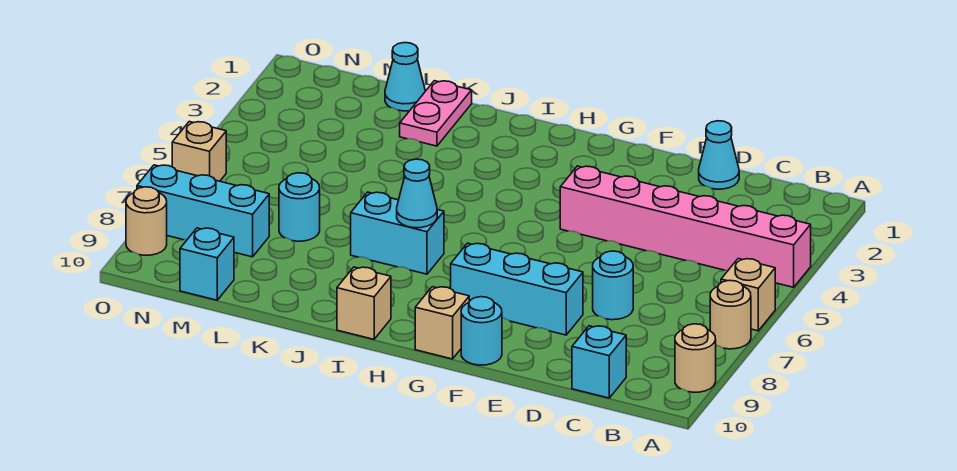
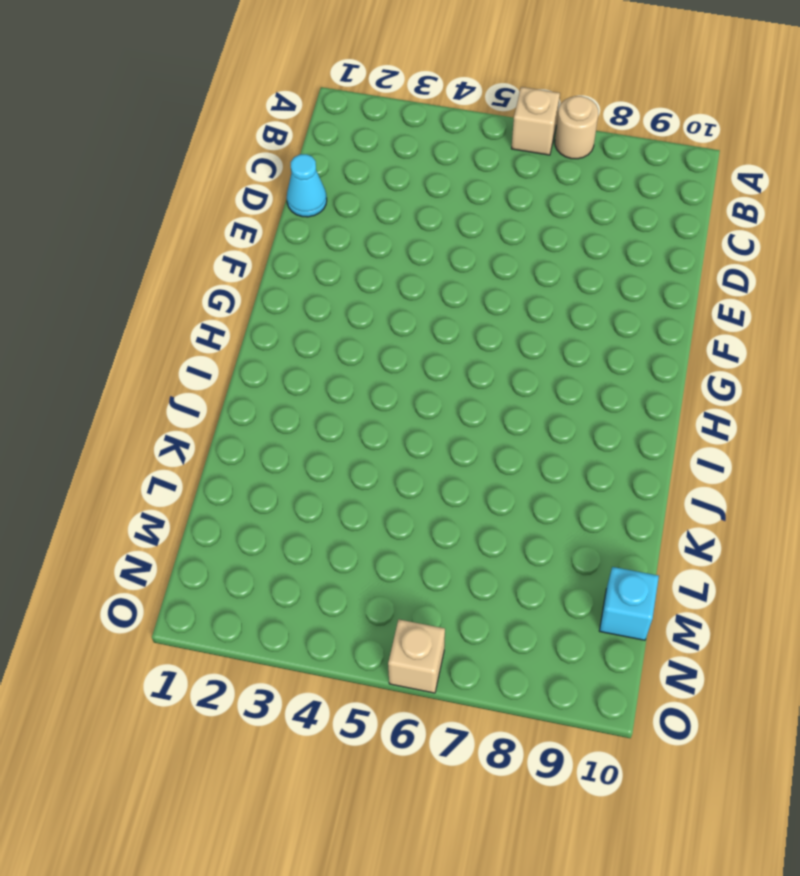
none -> pink brick A4:F4 level 1
none -> tan round brick A9 level 1
none -> cyan brick C10 level 1

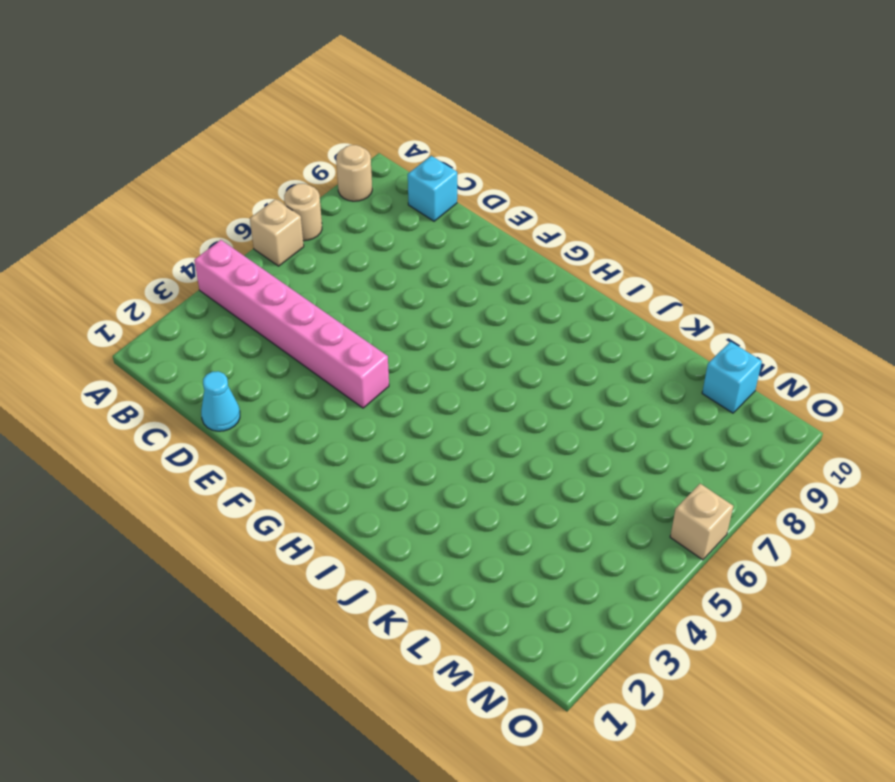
none -> cyan round brick D7 level 1
none -> cyan brick E8:G8 level 1
none -> cyan round brick F10 level 1

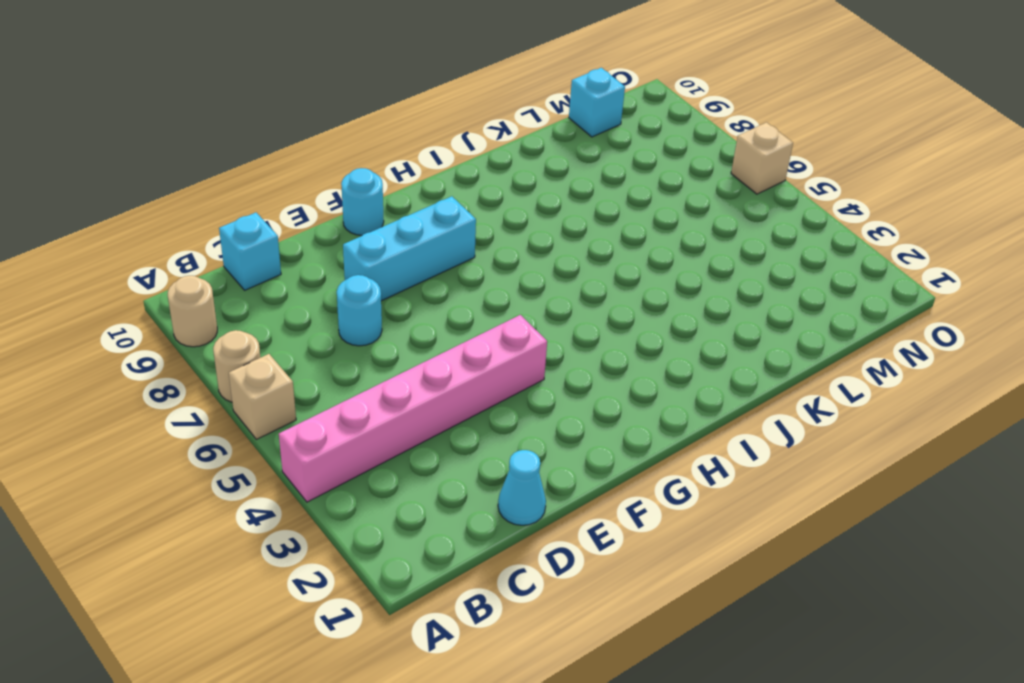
none -> tan brick G10 level 1
none -> cyan brick I7:J7 level 1
none -> tan brick I10 level 1

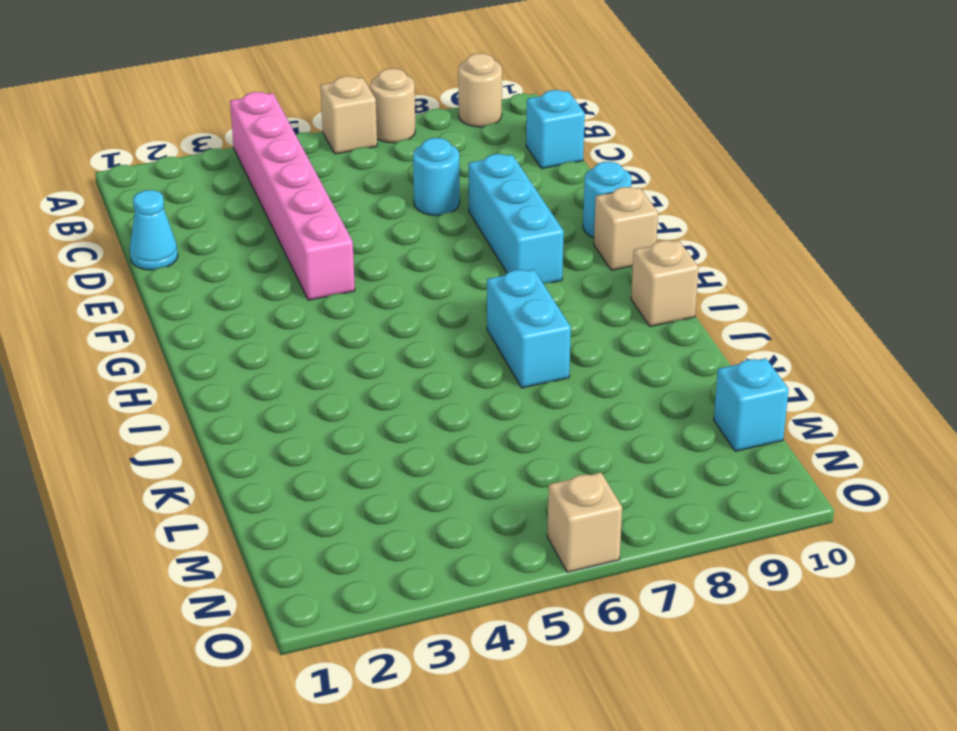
none -> pink plate K1:K2 level 1
none -> cyan cone L1 level 1
none -> cyan round brick L7 level 1

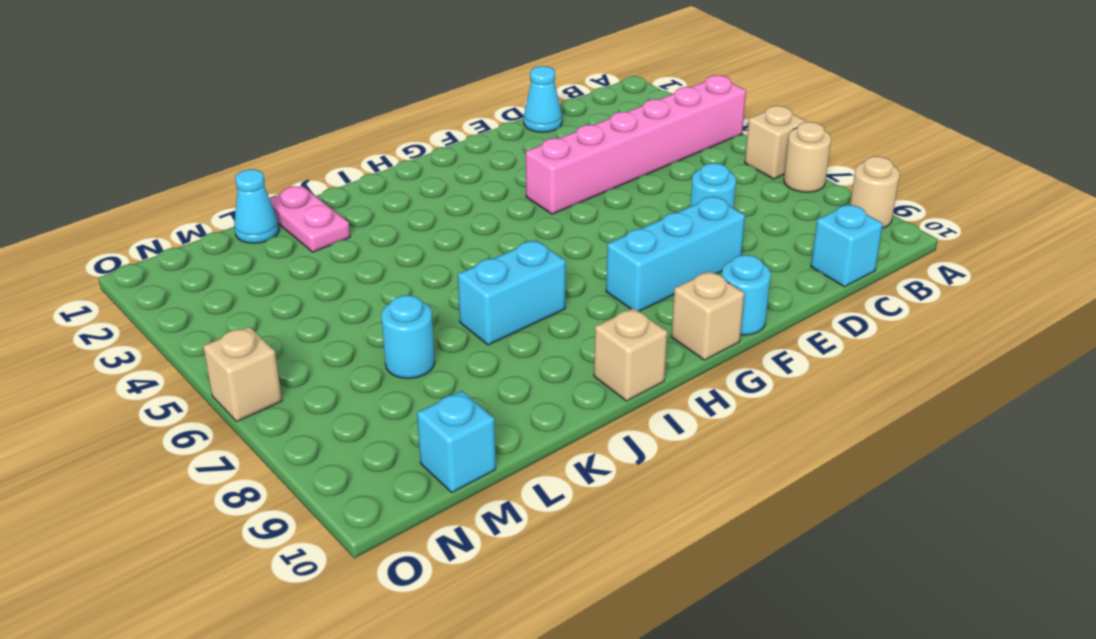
none -> cyan brick M8:O8 level 1
none -> tan round brick O9 level 1
none -> cyan cone I7 level 2

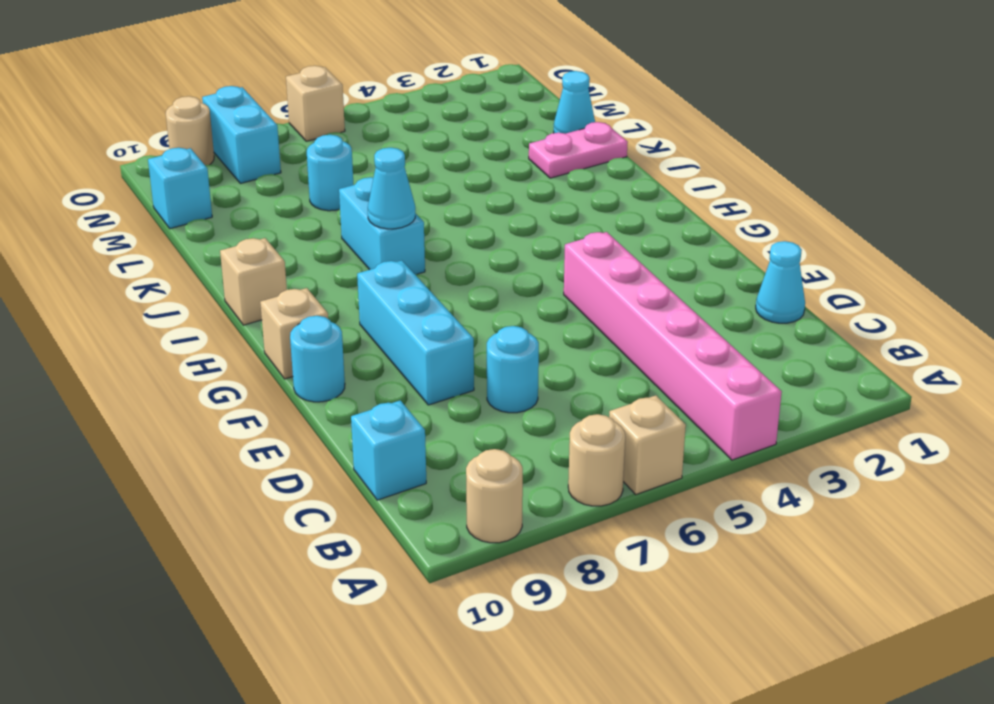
cyan brick N8:O8 level 1 -> cyan brick M8:O8 level 1

